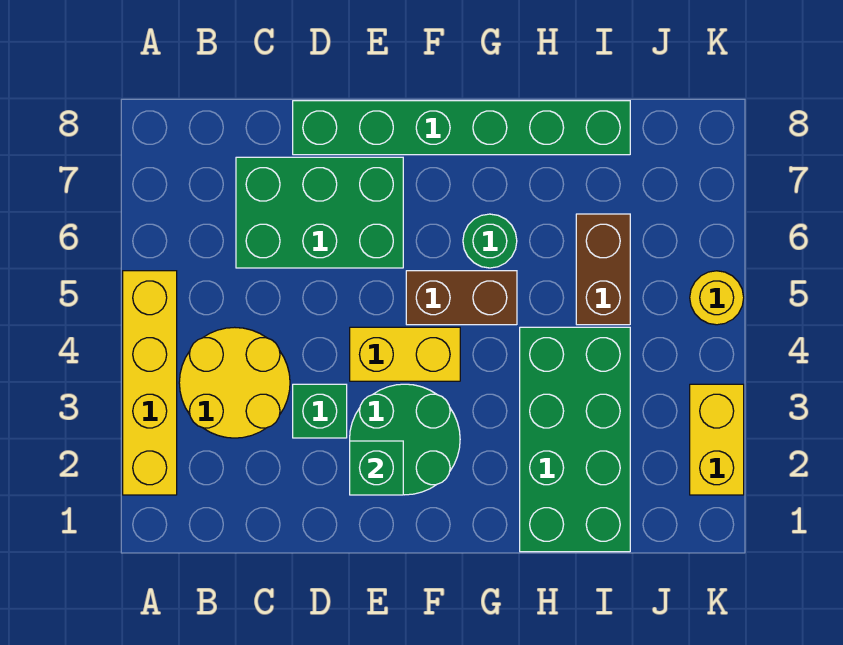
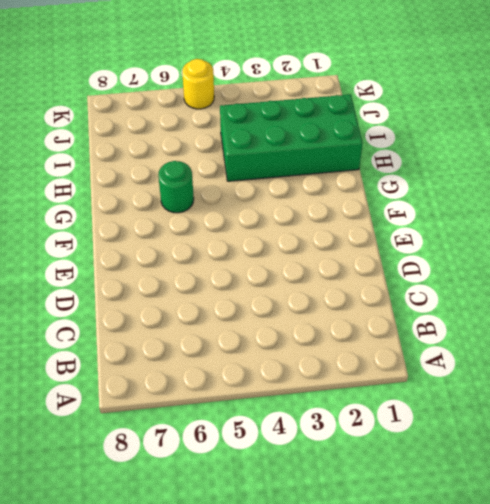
none -> yellow brick A2:A5 level 1
none -> yellow round brick B3:C4 level 1
none -> green brick C6:E7 level 1

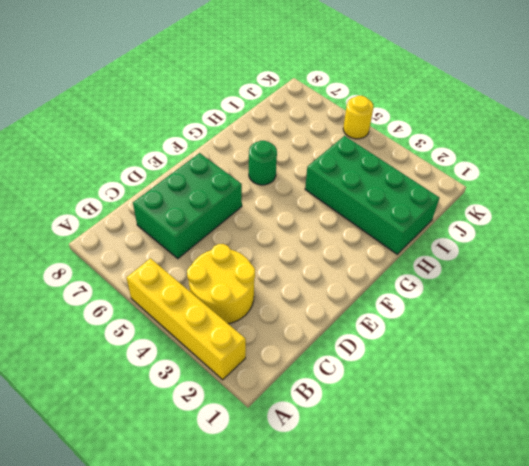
none -> green brick D3 level 1
none -> green brick D8:I8 level 1
none -> green round brick E2:F3 level 1

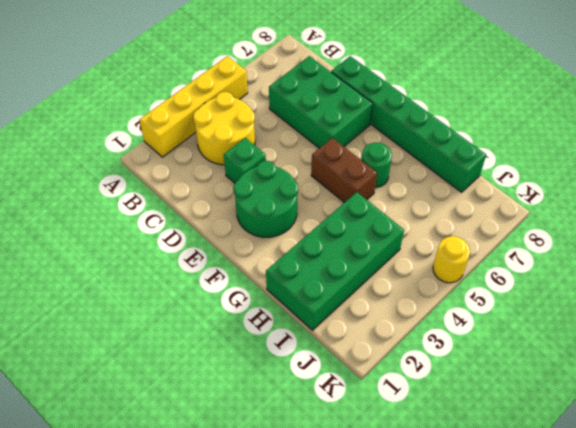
none -> yellow brick E4:F4 level 1
none -> brown brick I5:I6 level 1
none -> yellow brick K2:K3 level 1

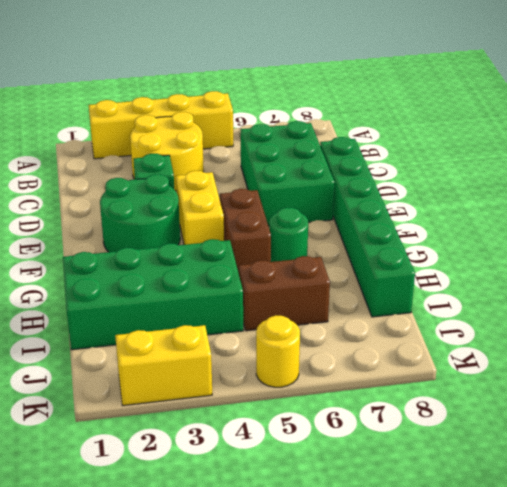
none -> green brick E2 level 2

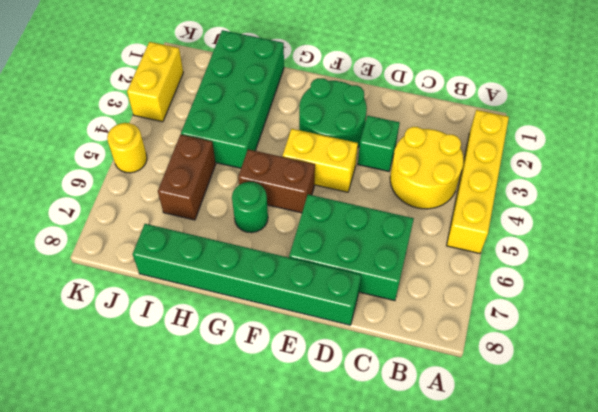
none -> green brick E2 level 2

